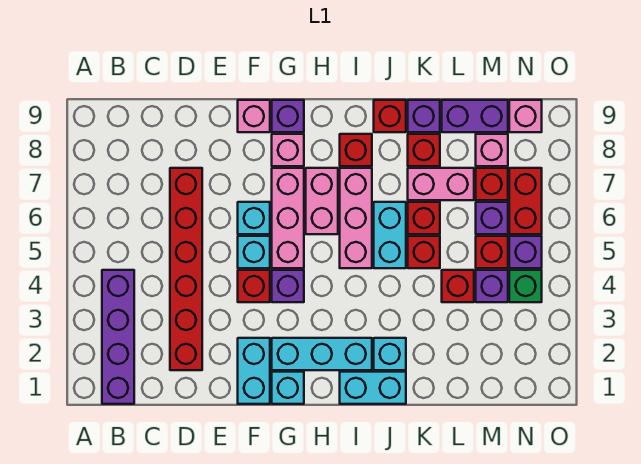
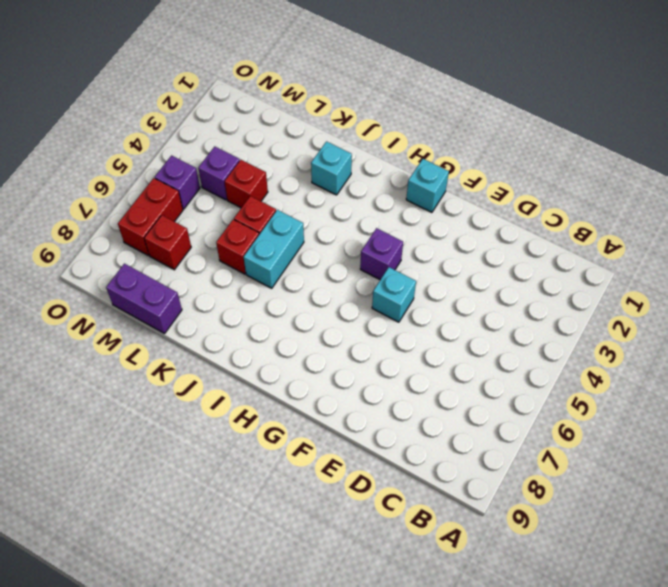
none -> purple brick B1:B4 level 1
none -> red brick D2:D7 level 1
none -> cyan brick F1:F2 level 1
none -> red brick F4 level 1

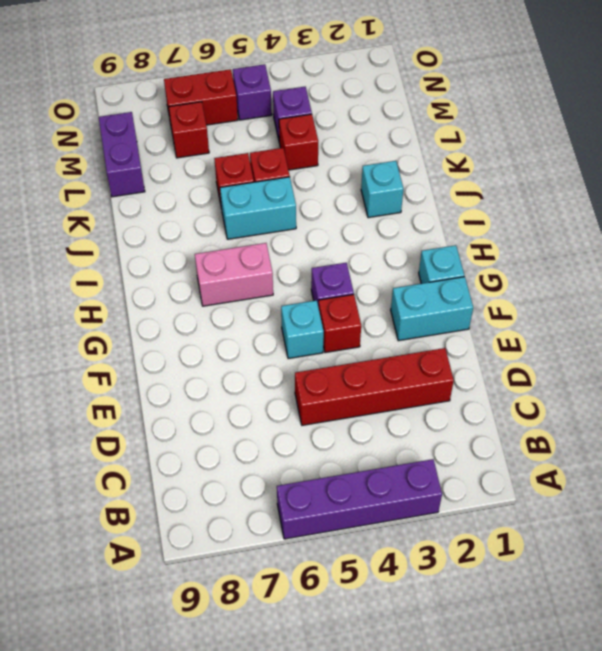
purple brick A3:A6 level 1 -> purple brick B1:B4 level 1
red brick D2:D5 level 1 -> red brick D2:D7 level 1
none -> cyan brick F6 level 1
none -> pink brick F9 level 1
none -> cyan brick G2:I2 level 1
none -> pink brick G5:G7 level 1

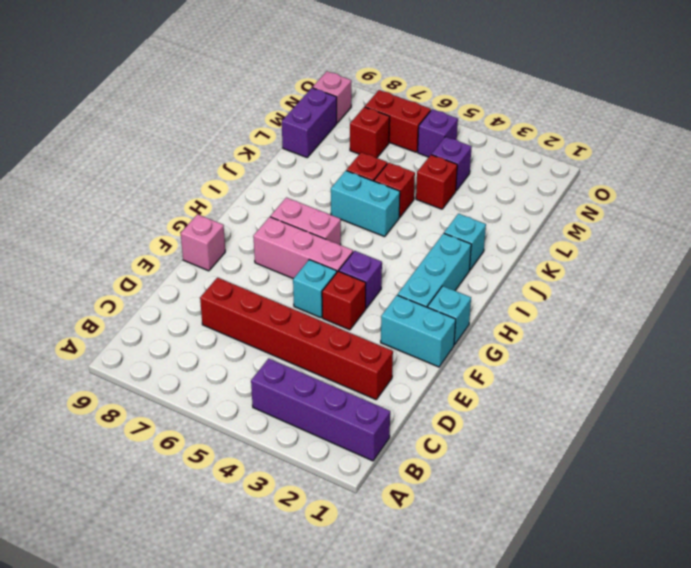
none -> cyan brick F6 level 1
none -> pink brick G8 level 1
none -> purple brick G9 level 1
none -> cyan brick I1:J1 level 1

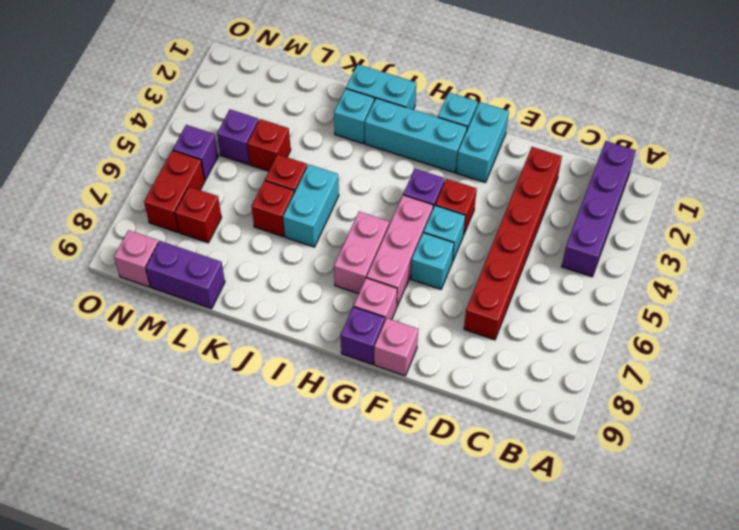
none -> pink brick I5:I7 level 1
none -> red brick I8 level 1
none -> red brick J9 level 1
none -> pink brick K7:L7 level 1

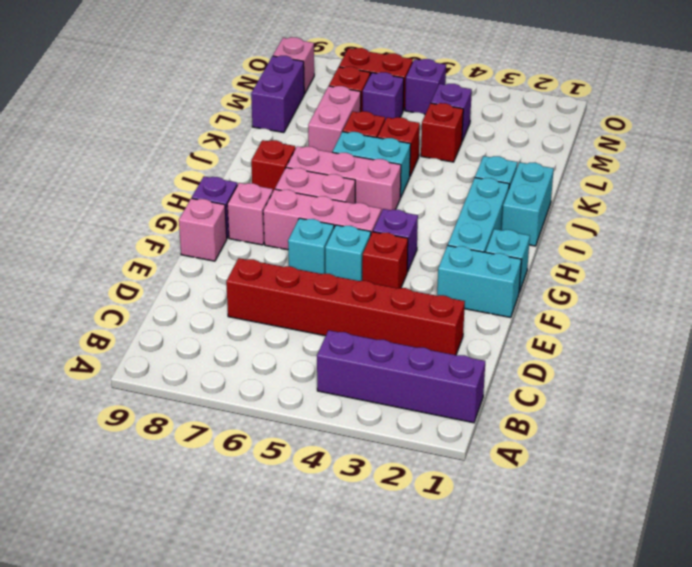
none -> red brick J9 level 1
none -> red brick K8 level 1
none -> purple brick K9 level 1
none -> red brick M5 level 1

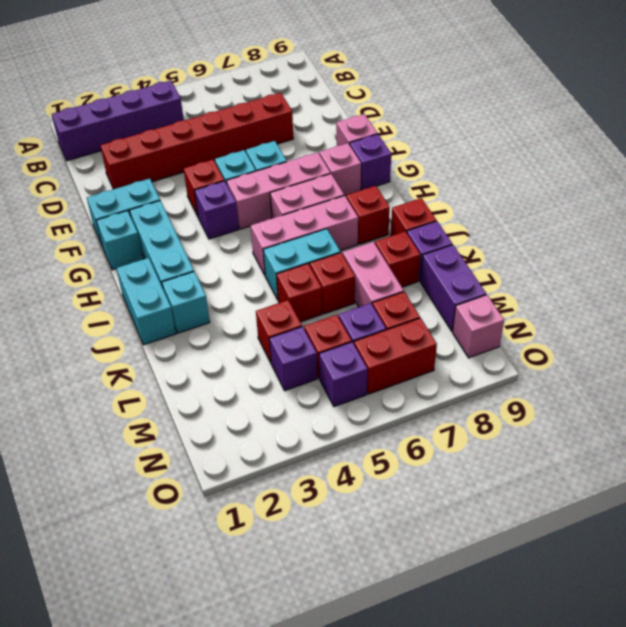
none -> pink brick M8 level 1
none -> green brick N4 level 1

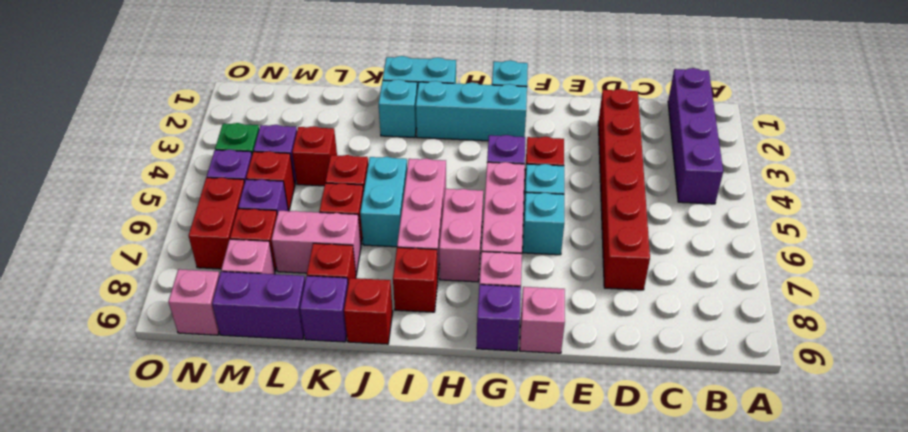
none -> cyan brick F1:F2 level 1

